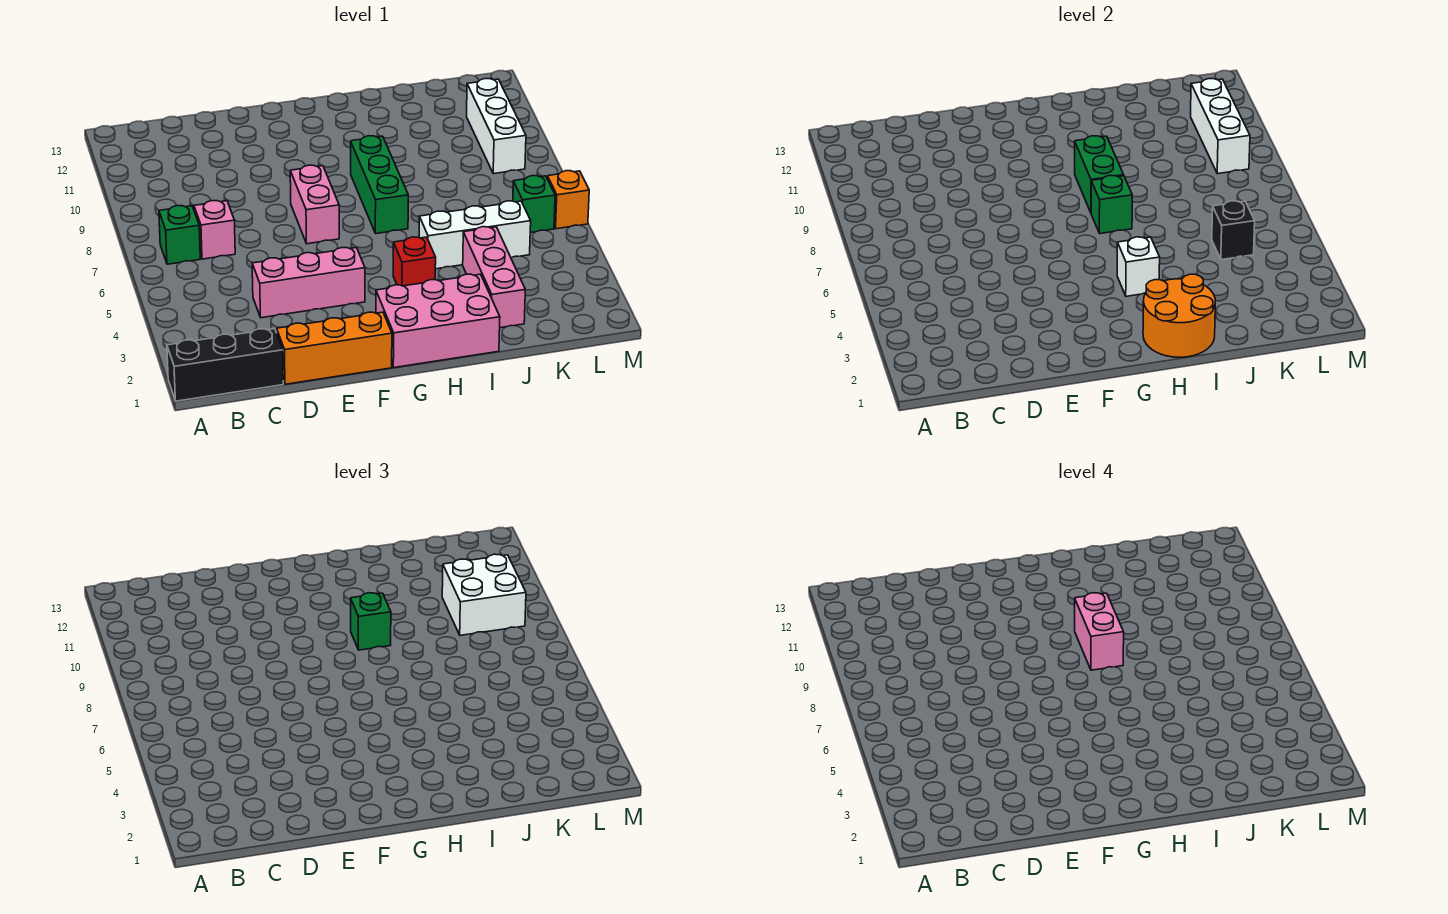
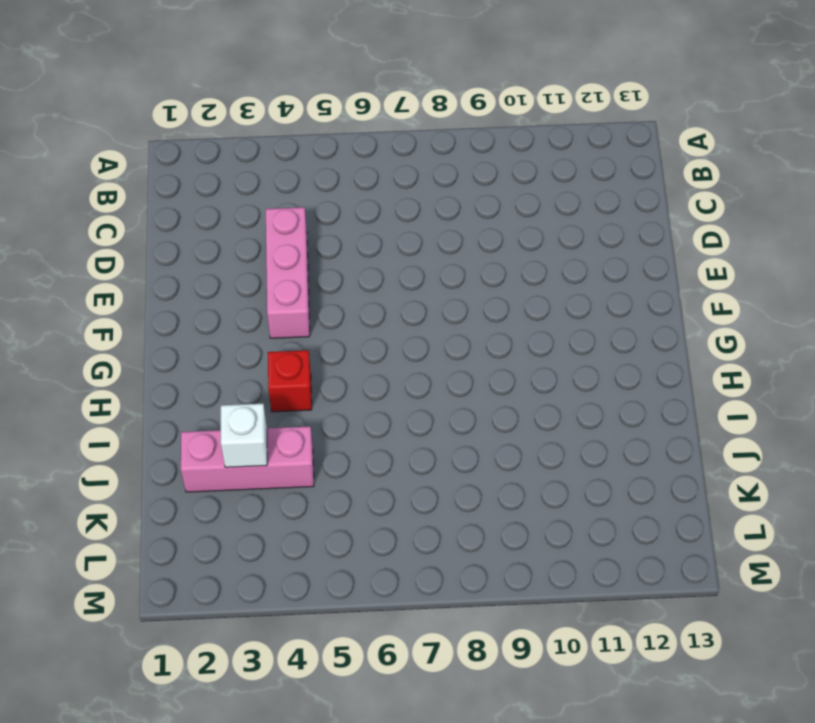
white brick J3 level 2 -> white brick H4 level 2
none -> black brick A1:C1 level 1
none -> green brick B7 level 1
none -> pink brick C7 level 1

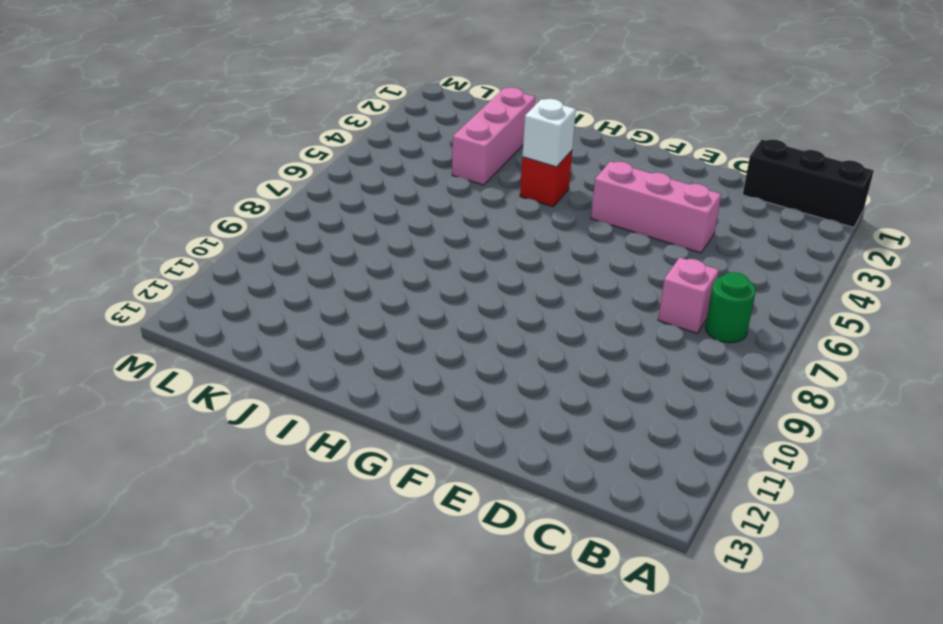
green round brick B7 level 1 -> green brick B7 level 1
none -> orange brick D1:F1 level 1
none -> pink brick F7:F8 level 1
none -> pink brick G1:I2 level 1

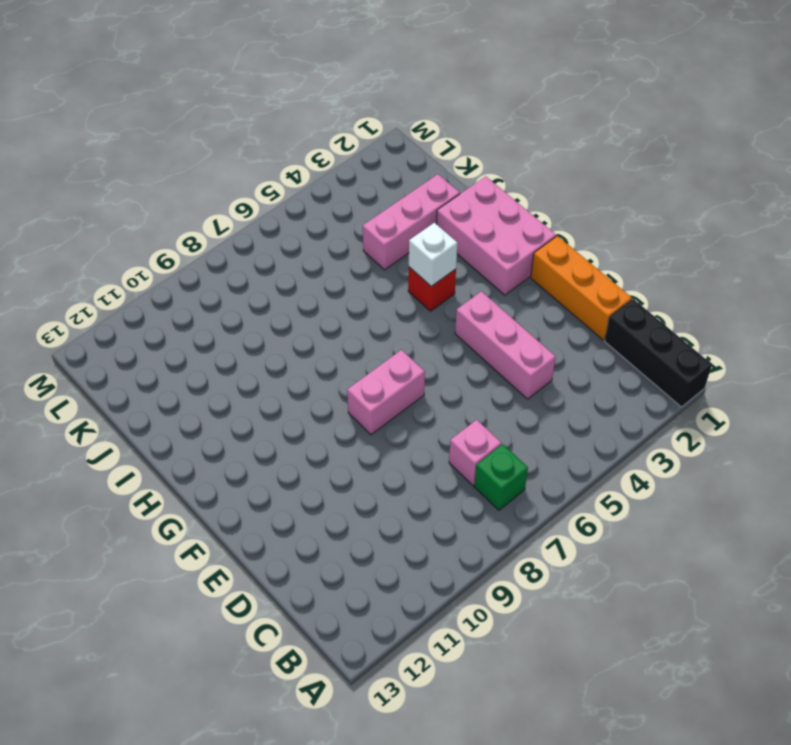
none -> green brick H7:H9 level 1
none -> white brick I5:K5 level 1
none -> green brick L6 level 1

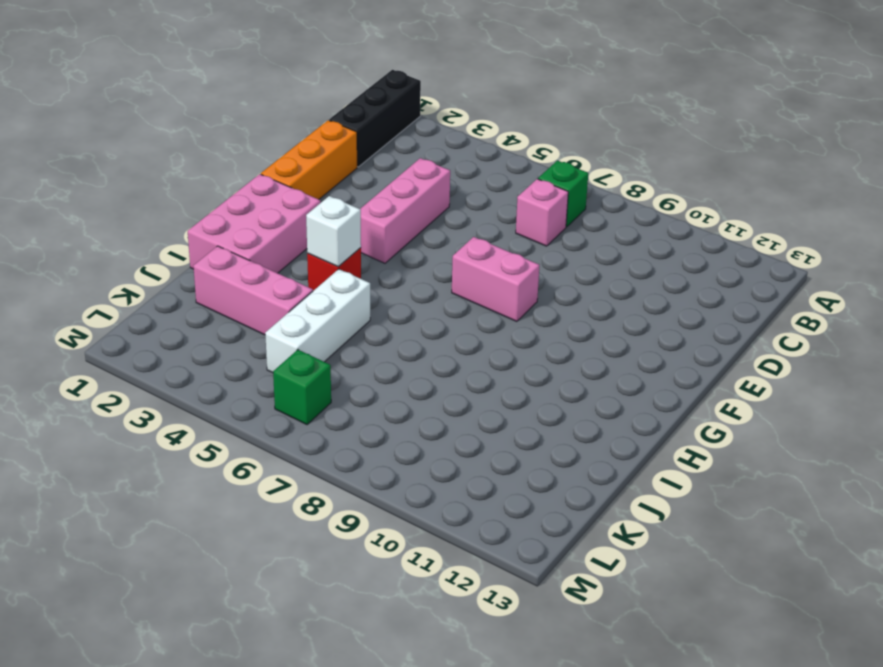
none -> green brick H7:H9 level 1
none -> white brick L9:L11 level 1
none -> orange brick M6 level 1

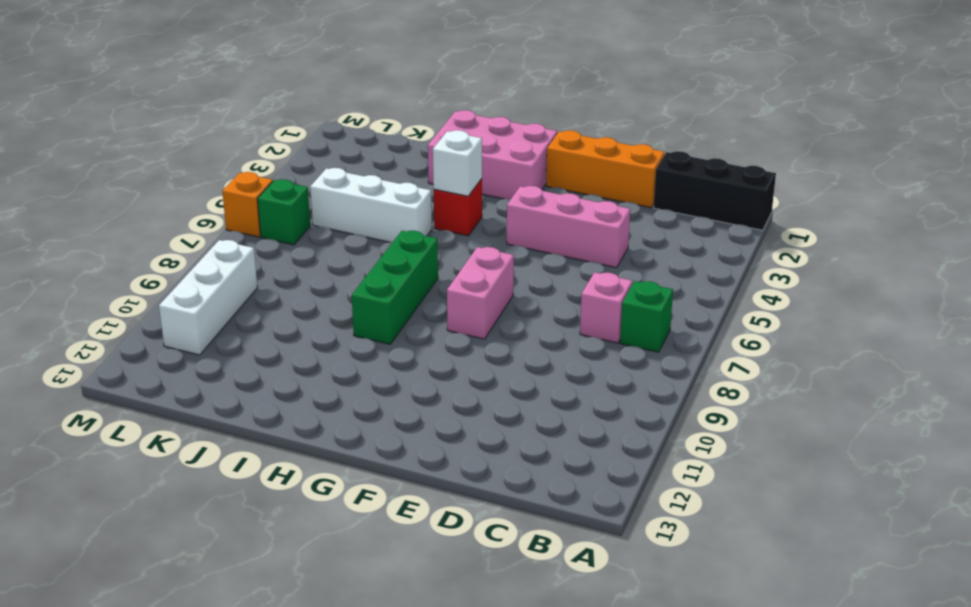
none -> pink brick J2:J4 level 1
none -> orange round brick H1:I2 level 2
none -> green brick H7 level 2

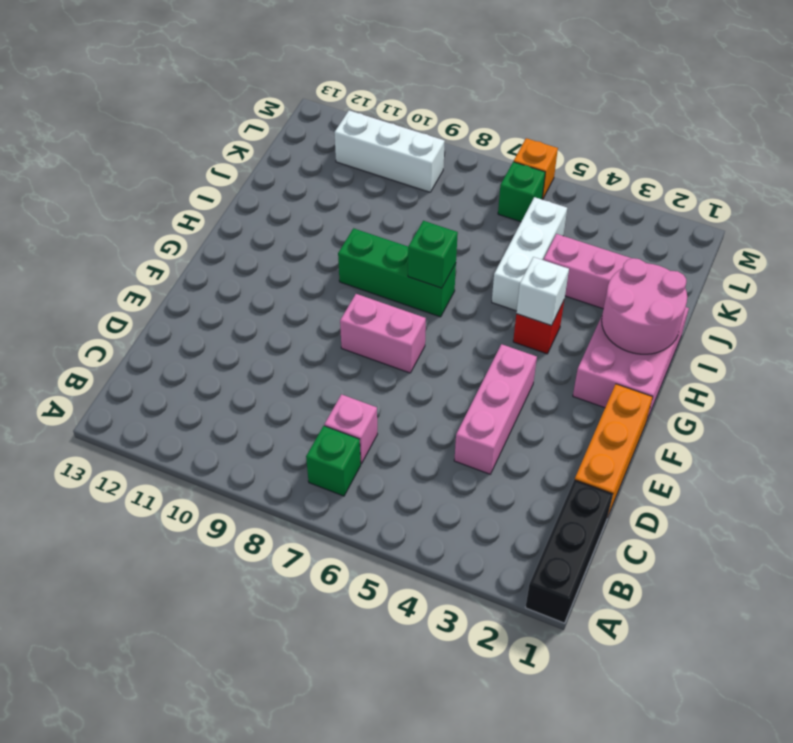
pink round brick H1:I2 level 2 -> orange round brick H1:I2 level 2
none -> green brick H8:H9 level 2
none -> black brick K5 level 2
none -> white brick L9:L11 level 2

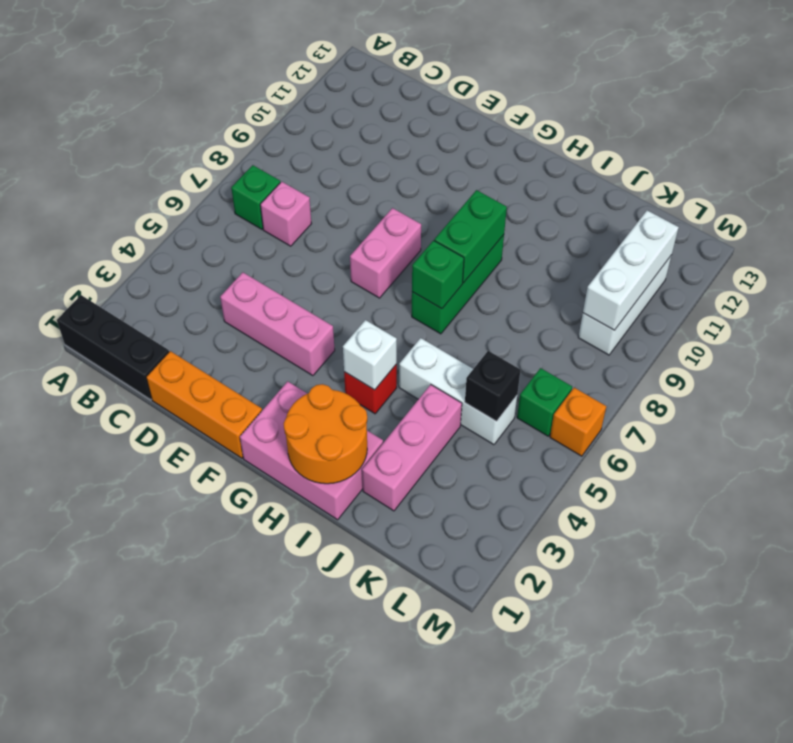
none -> green brick H9 level 3
none -> white brick K9:L10 level 3
none -> pink brick H8:H9 level 4

